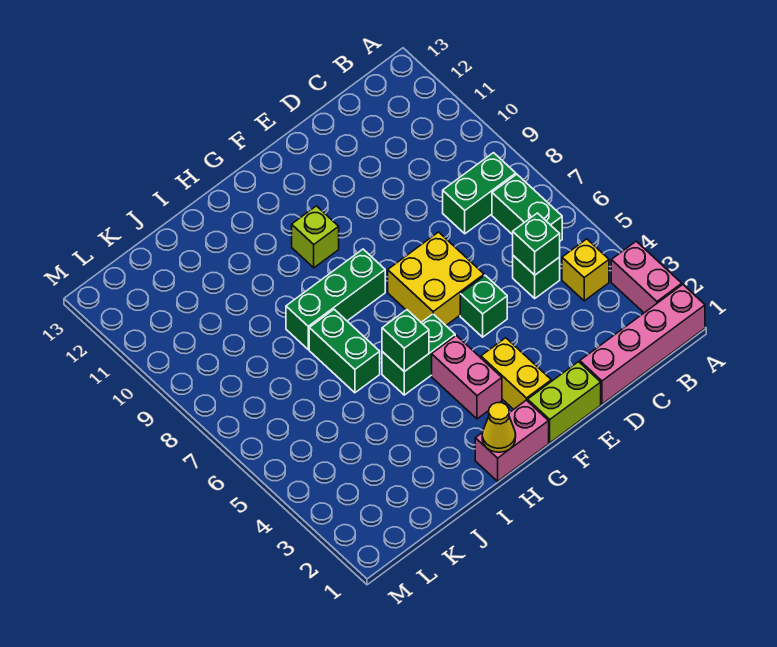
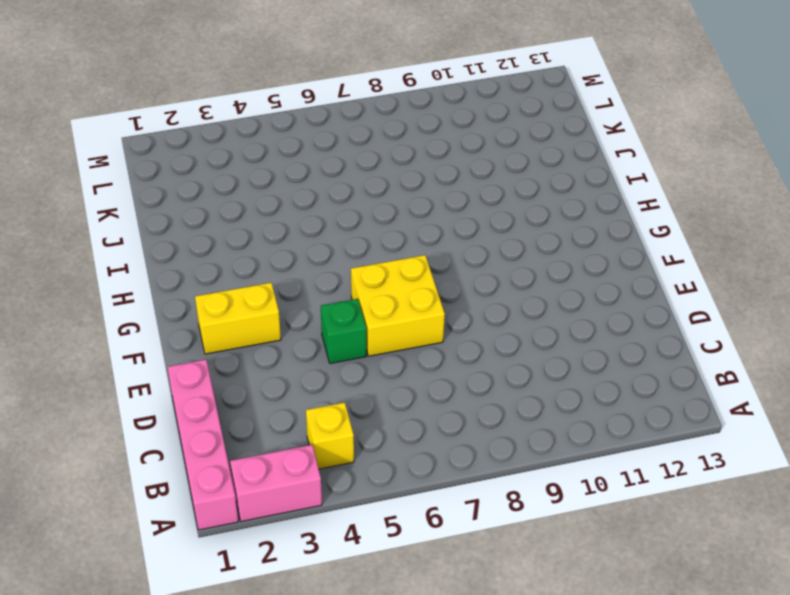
none -> green brick B6:B7 level 1
none -> green brick B8:C8 level 1
none -> green brick C5 level 1

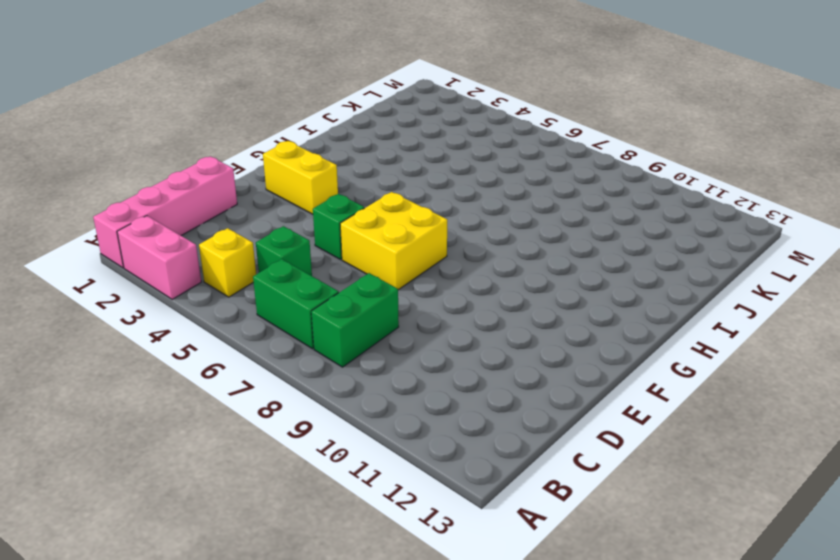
none -> lime brick E1:F1 level 1
none -> pink brick G1:H1 level 1
none -> pink brick G3:G4 level 1

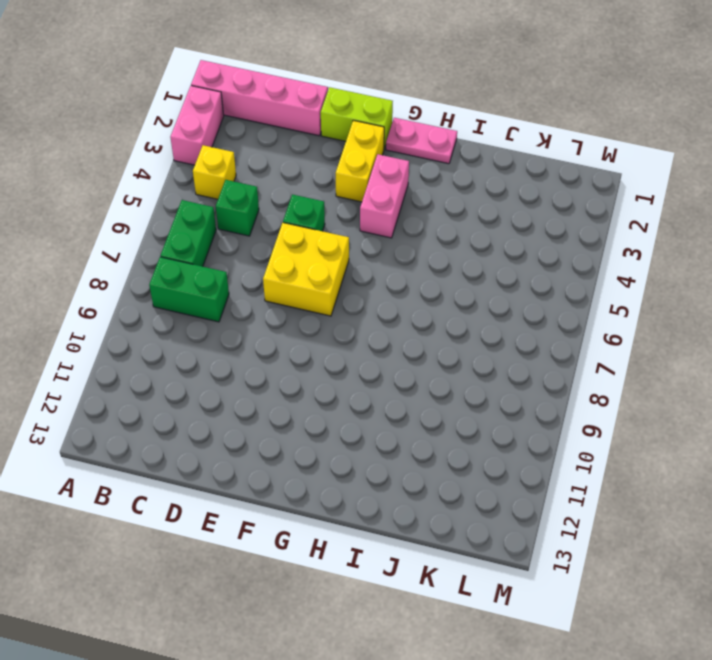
pink plate G1:H1 level 1 -> pink brick G1:H1 level 1
none -> green brick G5:H5 level 1
none -> green brick G8:I8 level 1
none -> lime brick G10 level 1

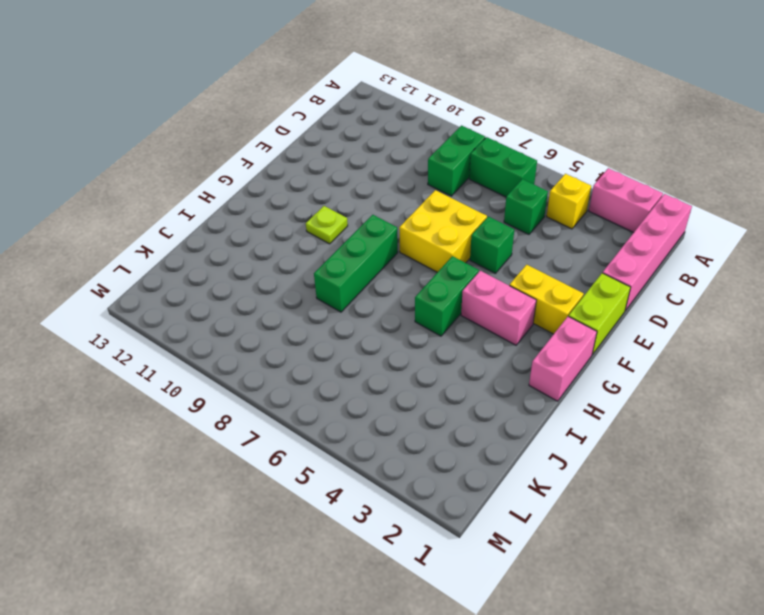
lime plate G10 level 1 -> lime brick G10 level 1
none -> green brick I6:I7 level 1
none -> green brick C5 level 2
none -> yellow cone H1 level 2

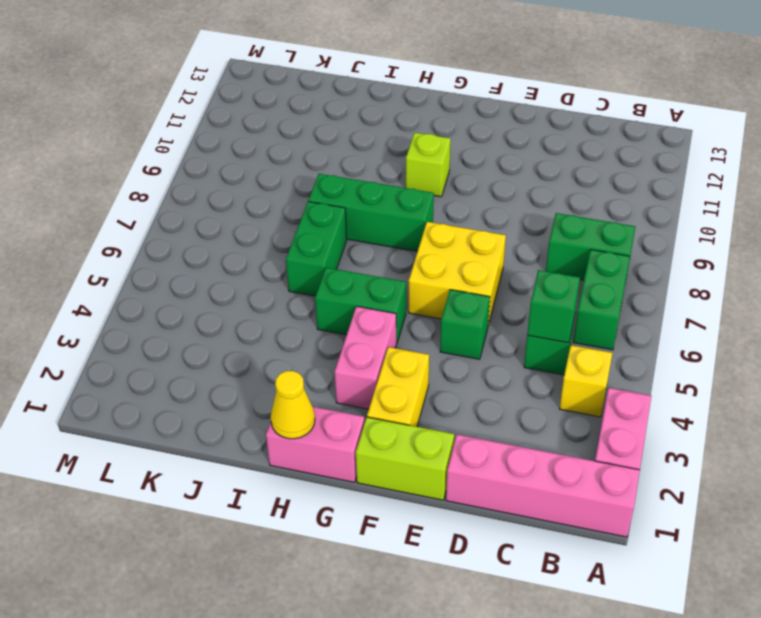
none -> green brick H5 level 2

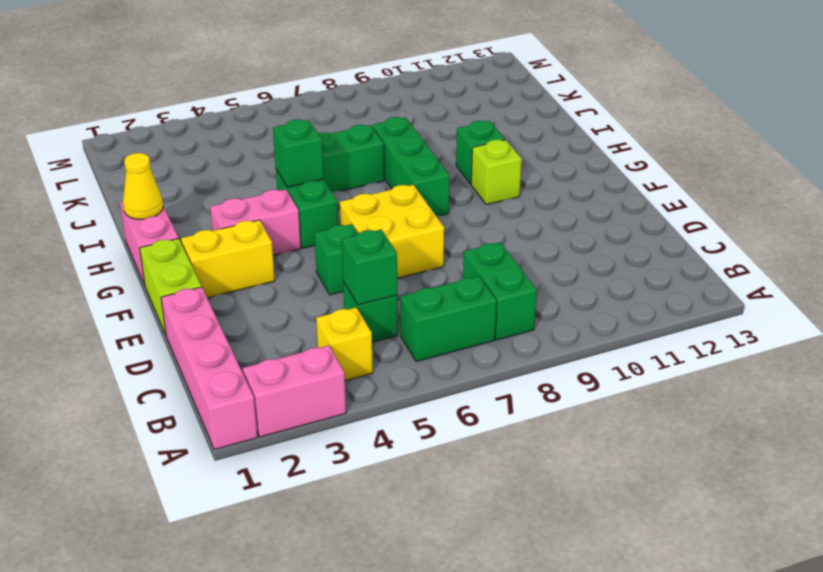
green brick H10 level 1 -> none

